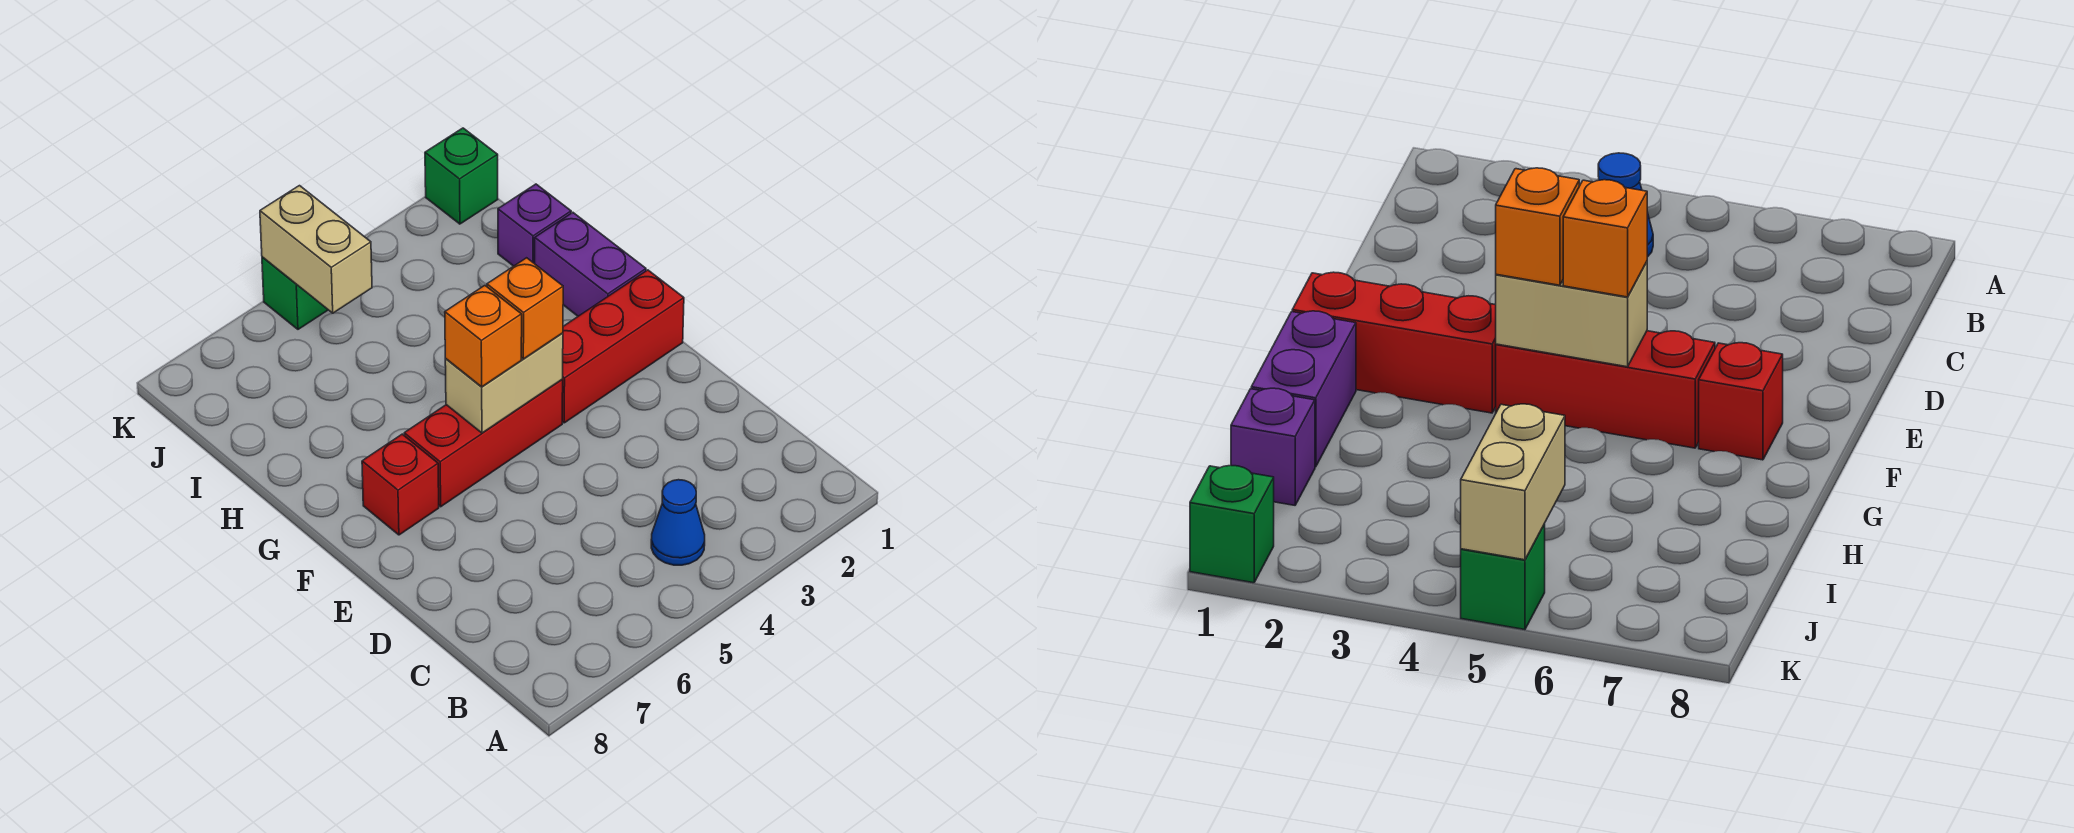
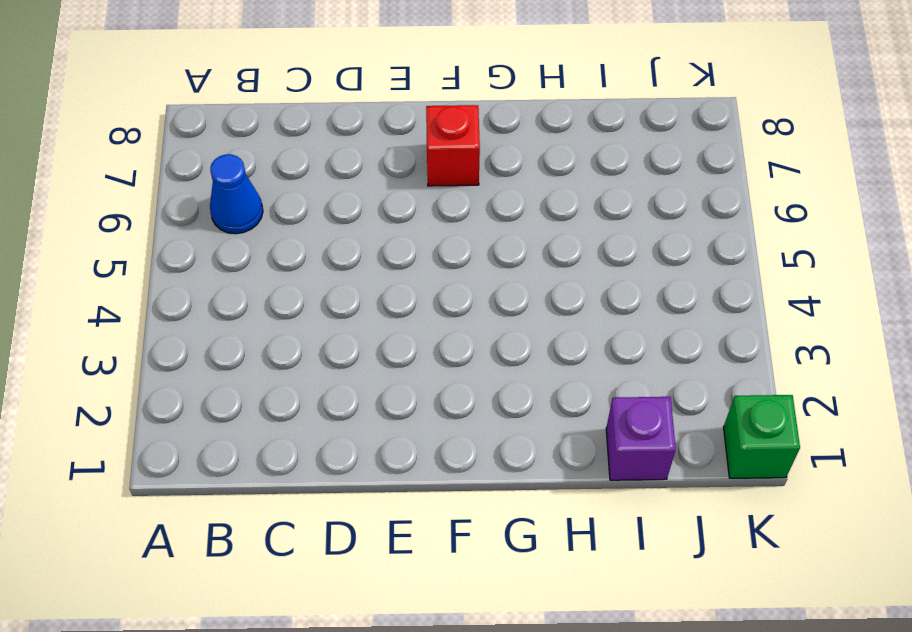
blue cone B6 level 1 -> blue cone B4 level 1
none -> red brick F1:F3 level 1
none -> red brick F4:F6 level 1
none -> purple brick G1:H1 level 1

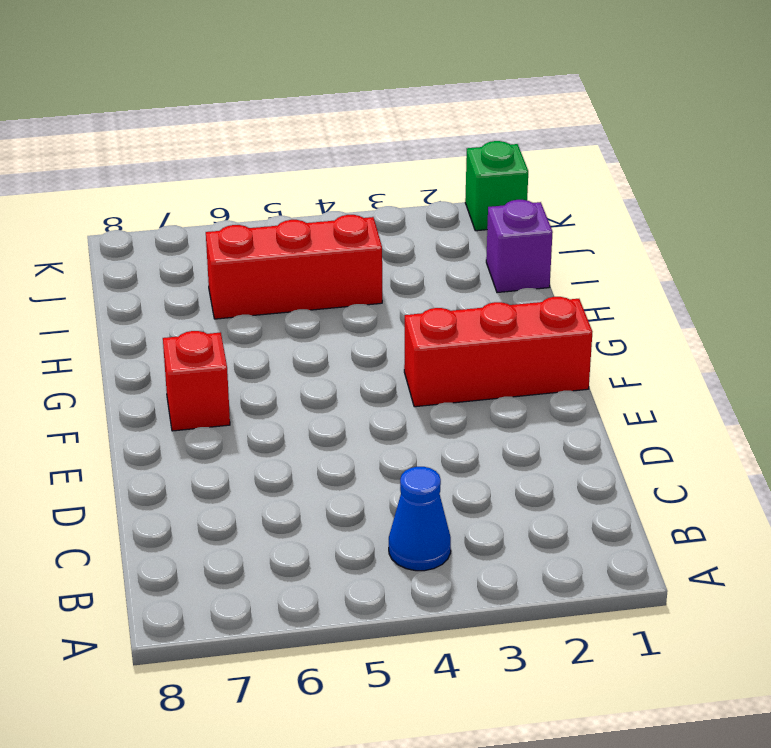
red brick I4:I6 level 1 -> red brick F4:F6 level 1
none -> purple brick G1:H1 level 1
none -> green brick K5 level 1
none -> tan brick F4:F5 level 2

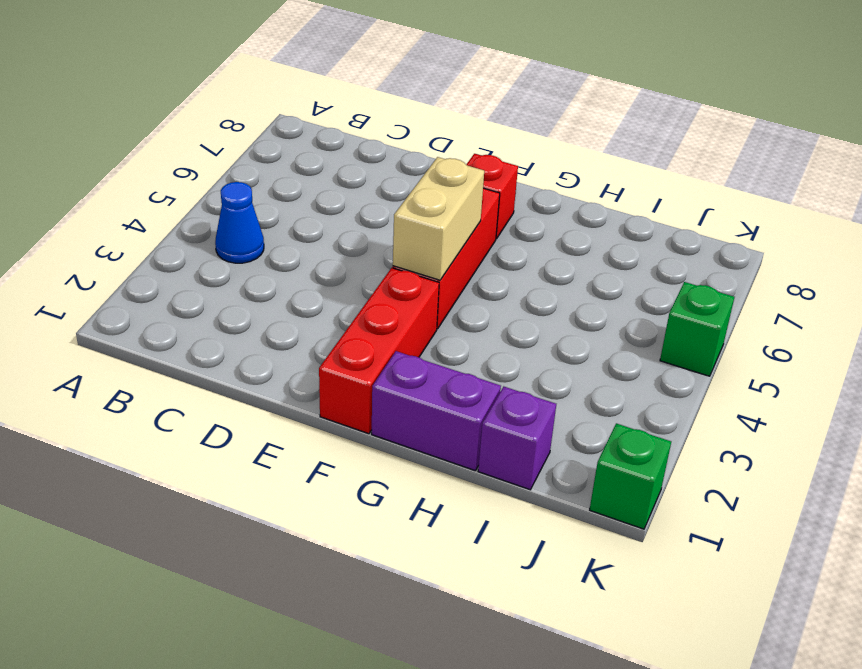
none -> tan brick J5:K5 level 2
none -> orange brick F4 level 3
none -> orange brick F5 level 3

